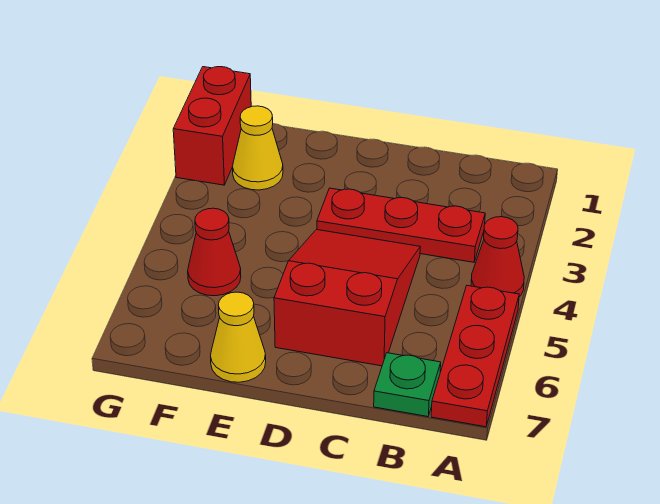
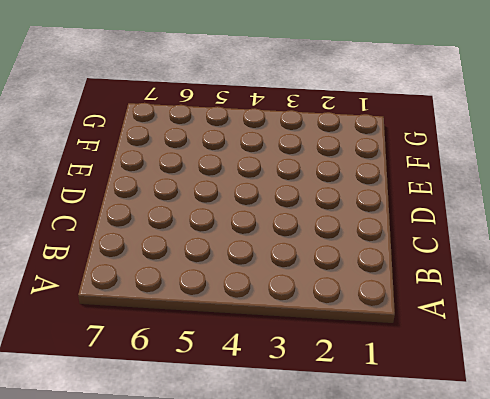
none -> red cone A4 level 1
none -> red plate A5:A7 level 1

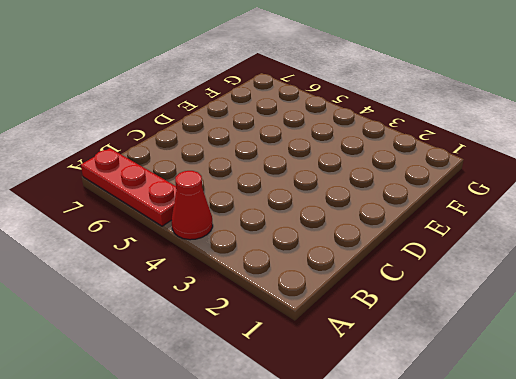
none -> red plate B3:D3 level 1
none -> green plate B7 level 1

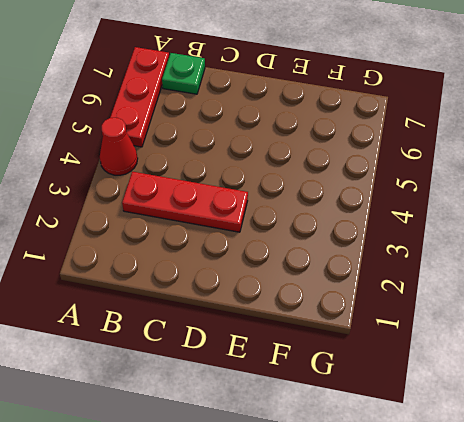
none -> red slope C4:D6 level 1 top 6
none -> yellow cone E7 level 1

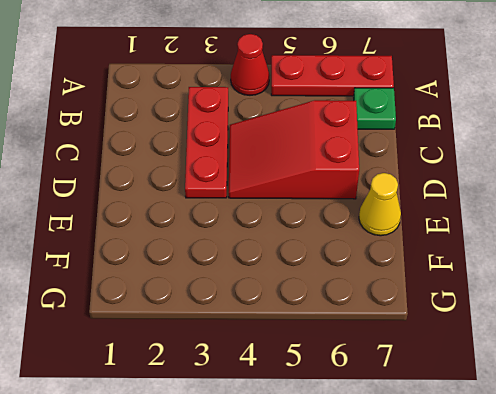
none -> yellow cone F2 level 1
none -> red cone F5 level 1

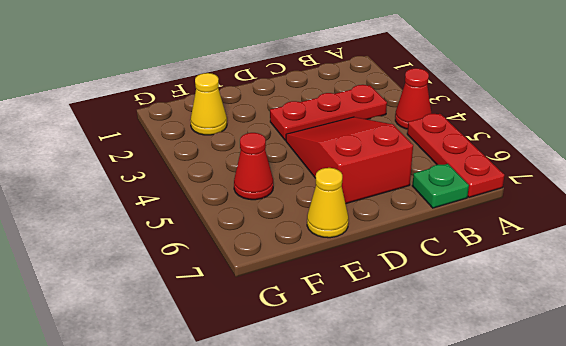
none -> red brick G1:G2 level 1

